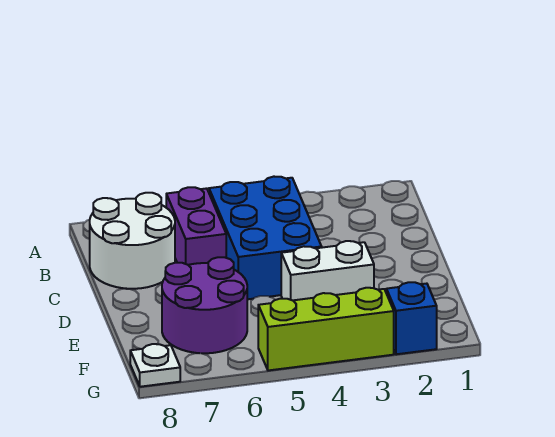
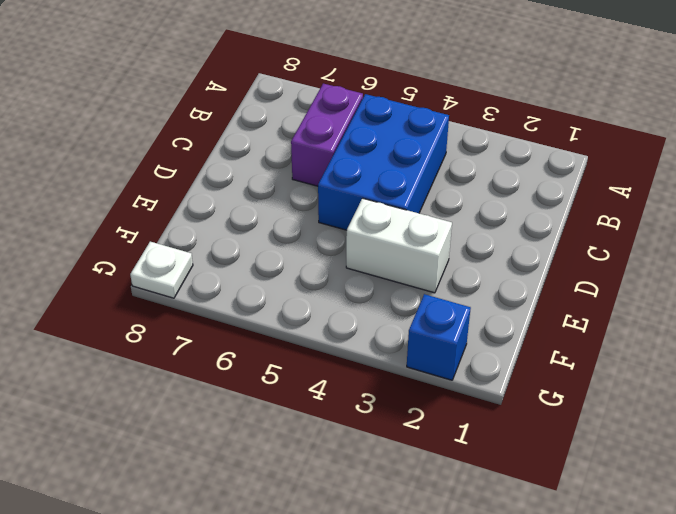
none -> white round brick B7:C8 level 1
none -> purple round brick E6:F7 level 1

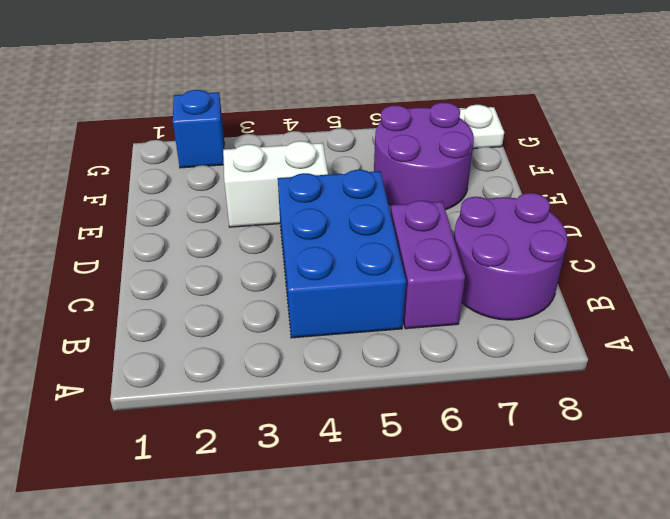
purple round brick B7:C8 level 1 -> white round brick B7:C8 level 1
none -> lime brick G3:G5 level 1

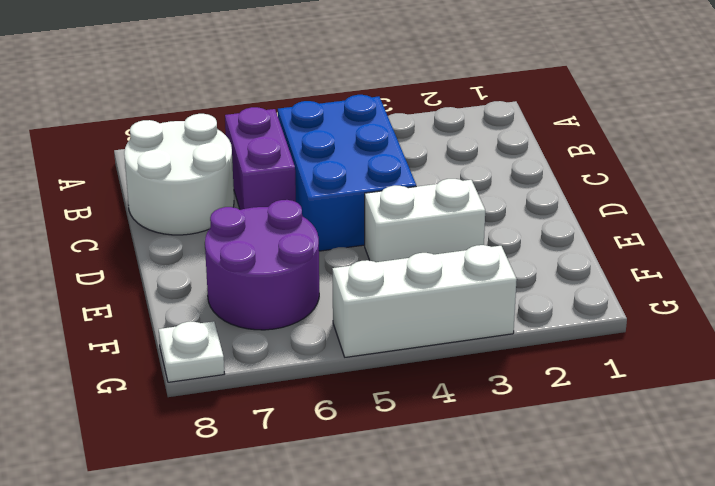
white brick G3:G5 level 1 -> lime brick G3:G5 level 1
none -> blue brick G2 level 1

